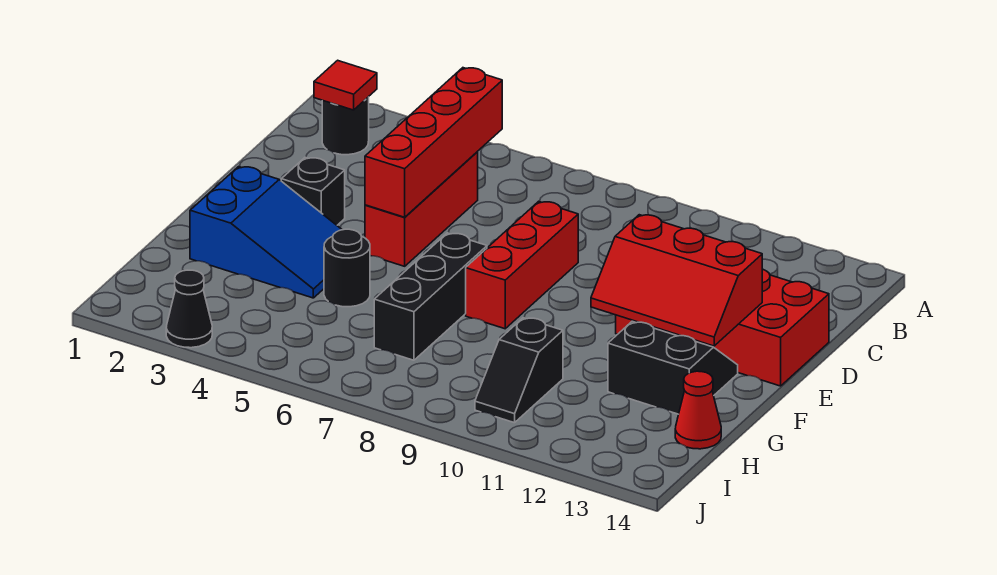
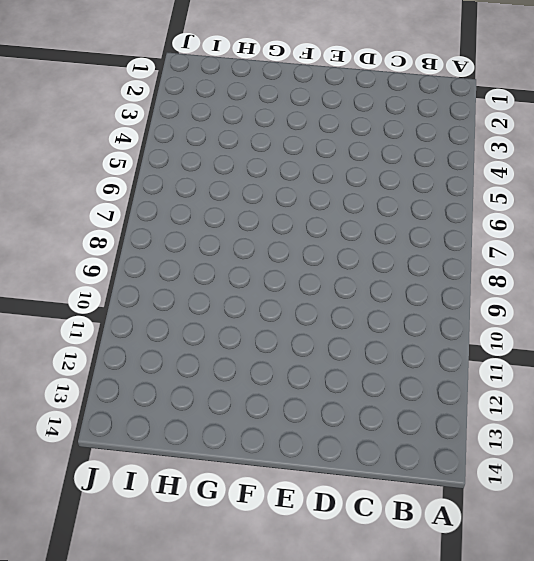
none -> black round brick B2 level 1
none -> red brick C5:E5 level 1
none -> red brick D8:F8 level 1

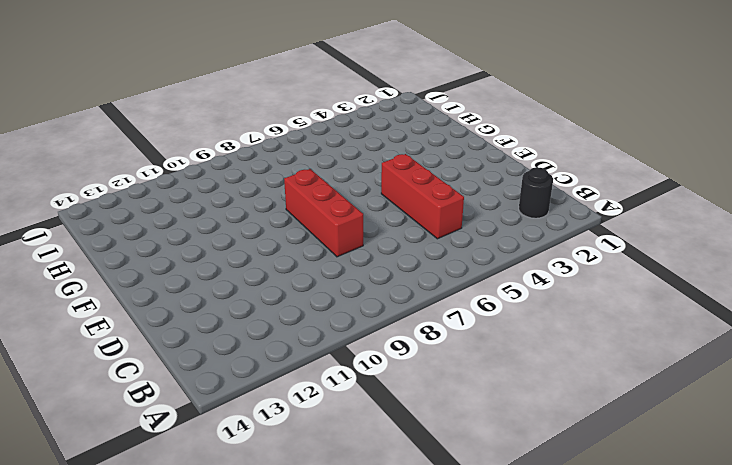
none -> red brick D11:E14 level 1
none -> black brick E3 level 1
none -> blue slope F2:G4 level 1 top 2

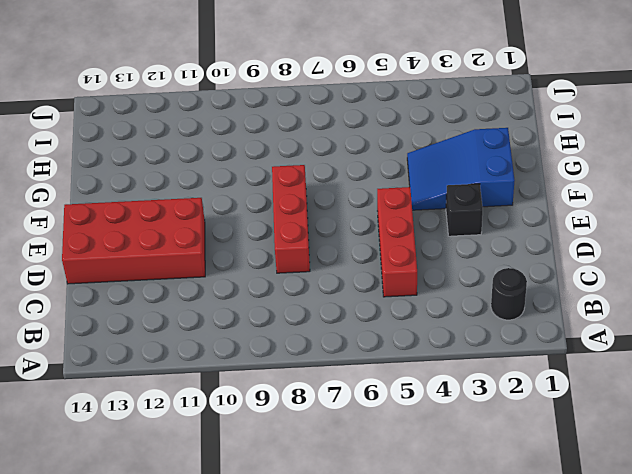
none -> black brick F7:H7 level 1
none -> black slope F12:G13 level 1 top G
none -> black round brick G5 level 1

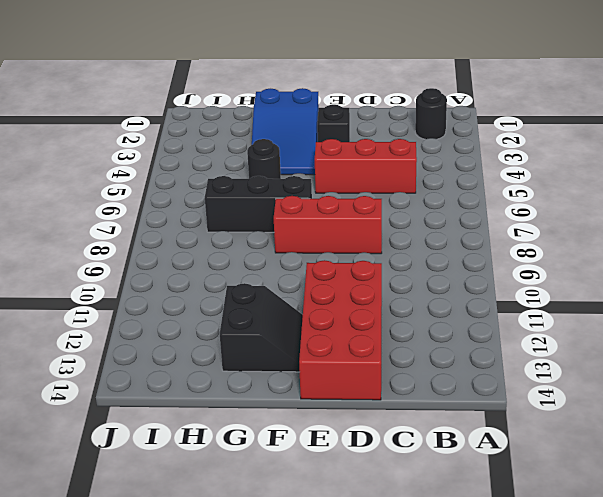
none -> black slope H10:I10 level 1 top H
none -> red cone H14 level 1
none -> black cone J3 level 1

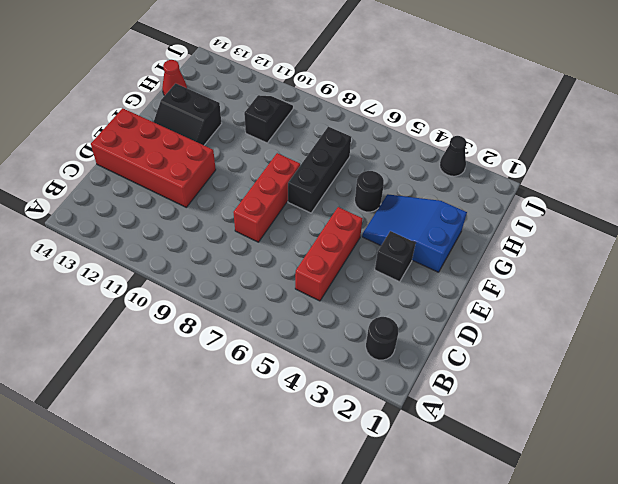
none -> red tile B2 level 2
none -> red brick B5:E5 level 2
none -> red slope E11:F13 level 2 top E

